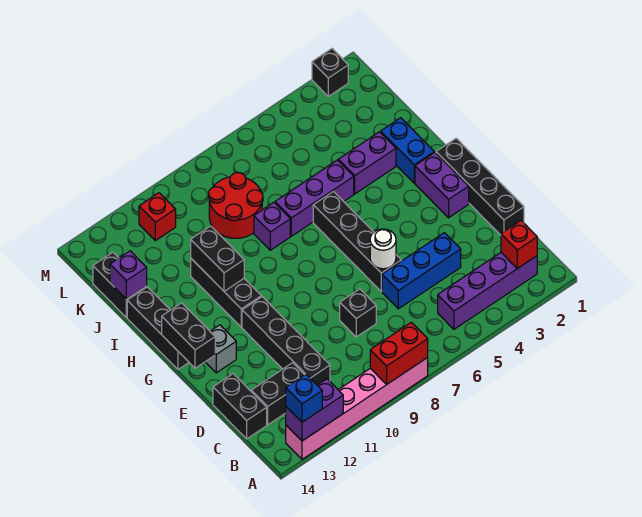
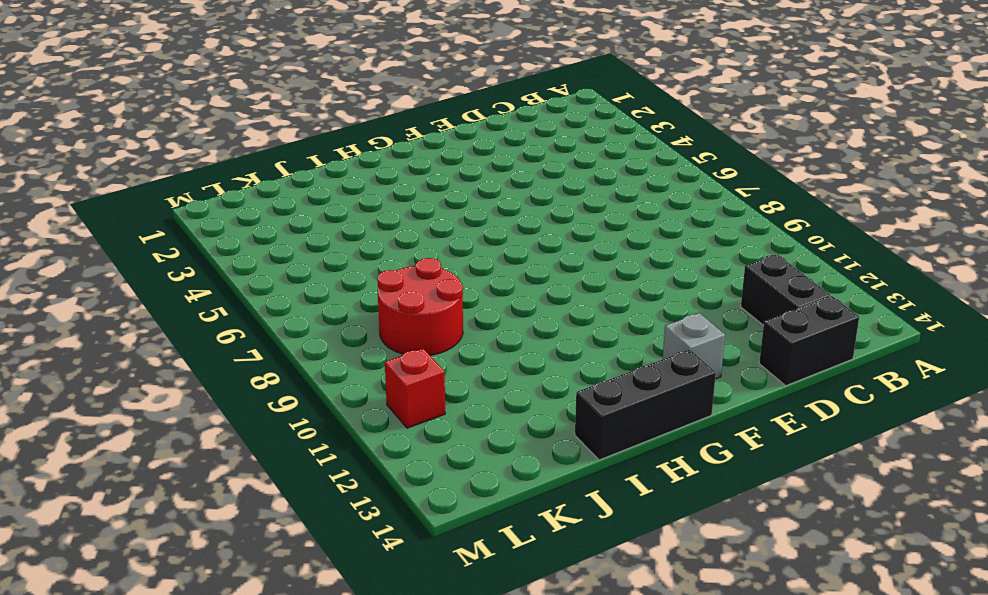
none -> pink brick A8:A13 level 1
none -> purple brick B2:B5 level 1
none -> black brick C11:F11 level 1

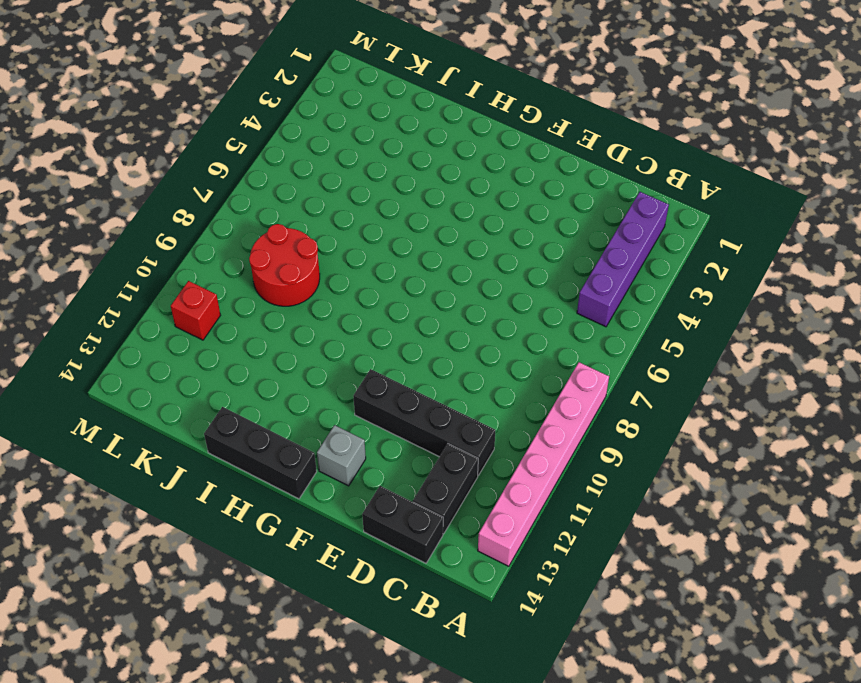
none -> black brick D1:G1 level 1
none -> blue brick D4:D6 level 1
none -> black brick D8 level 1

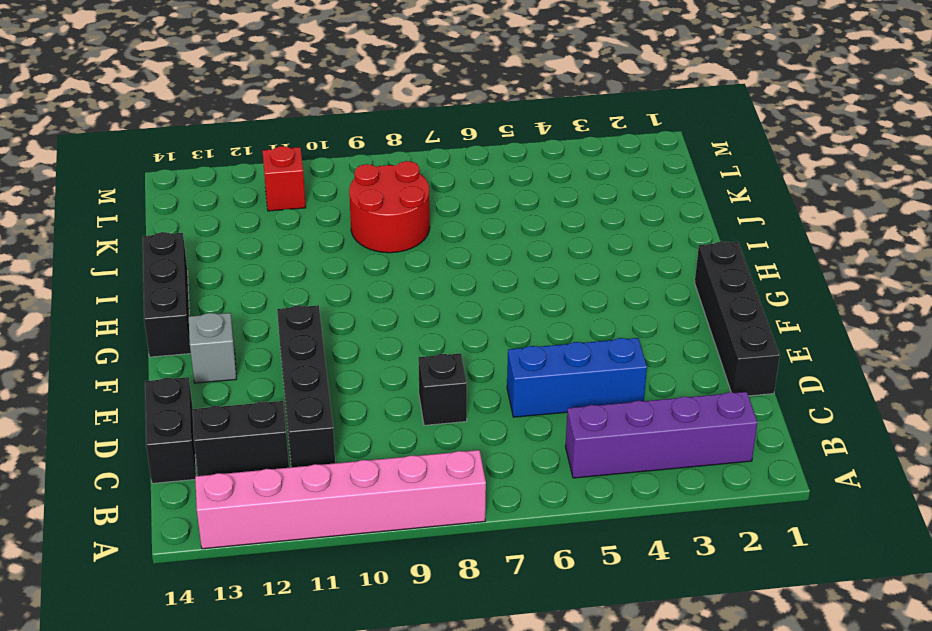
none -> black brick E6:H6 level 1
none -> purple brick F2:G2 level 1
none -> black brick G11:I11 level 1

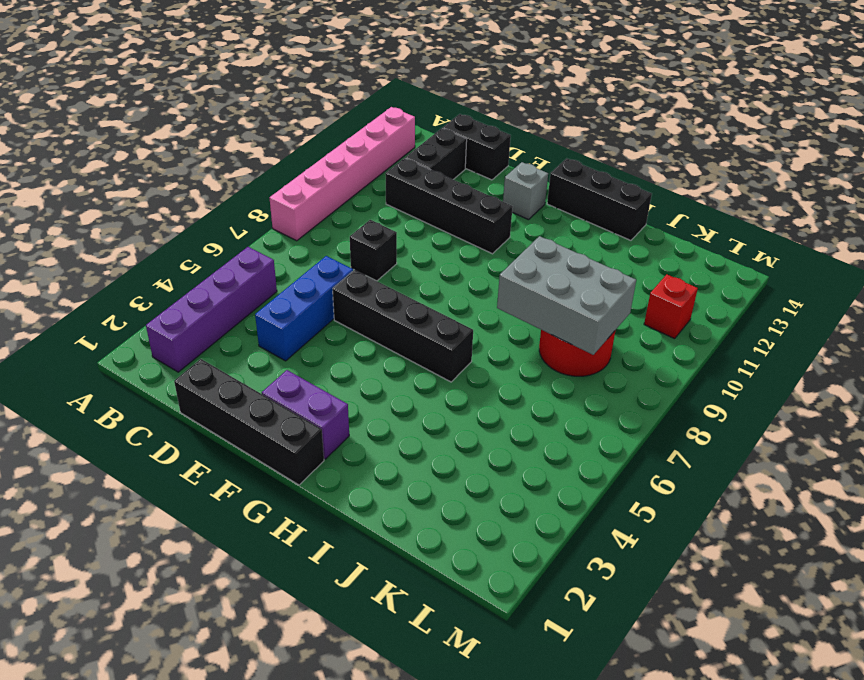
grey brick I8:K9 level 2 -> none
none -> black brick G11:I11 level 1
none -> blue brick H2:I2 level 1
none -> purple brick I3:I4 level 1

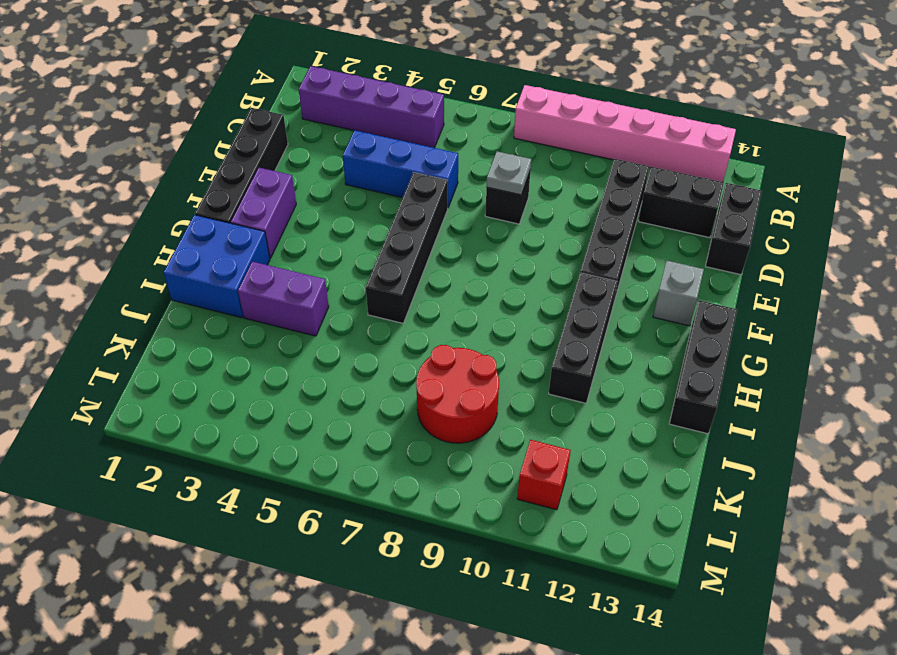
grey plate D8 level 2 -> none
blue brick H1:I2 level 1 -> blue brick H2:I2 level 1
none -> purple brick I5:I7 level 1
none -> purple brick I8 level 1
none -> black brick J14:K14 level 1

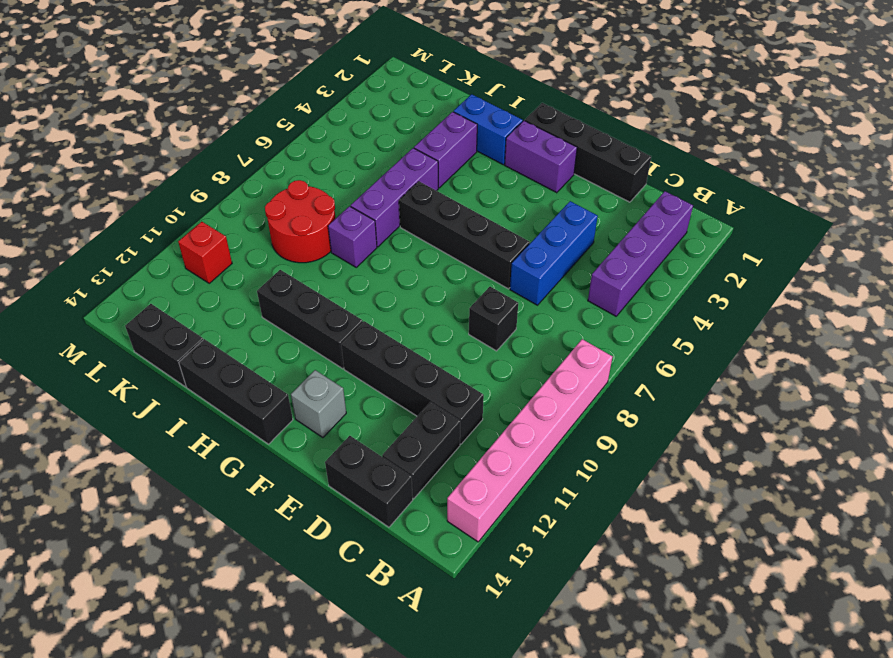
none -> black brick M2 level 1
none -> red brick A8:A9 level 2
none -> purple brick A12:A13 level 2

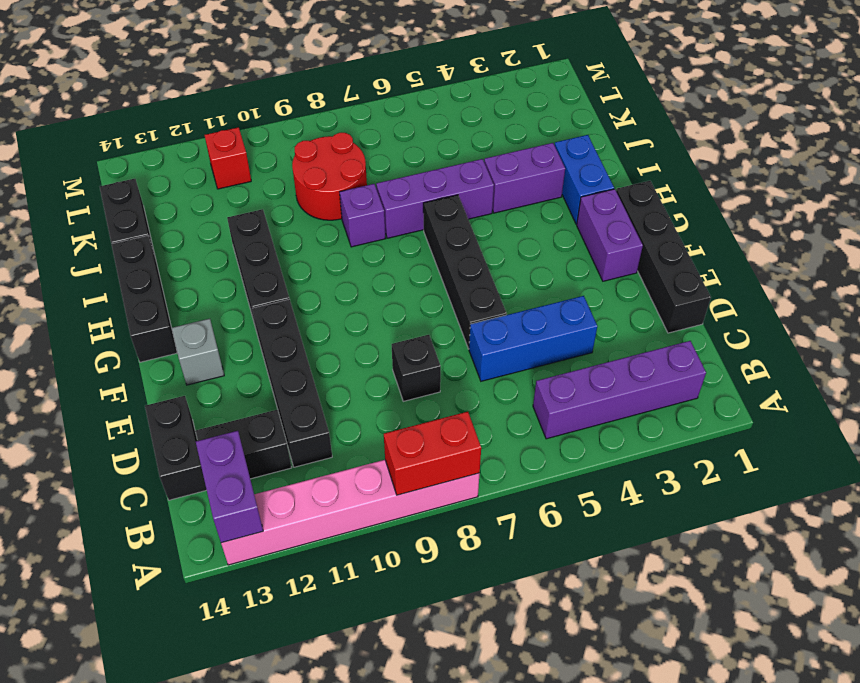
purple brick A13:B13 level 2 -> purple brick A12:A13 level 2
none -> black brick M2 level 1
none -> red brick B2 level 2
none -> white round brick E6 level 2

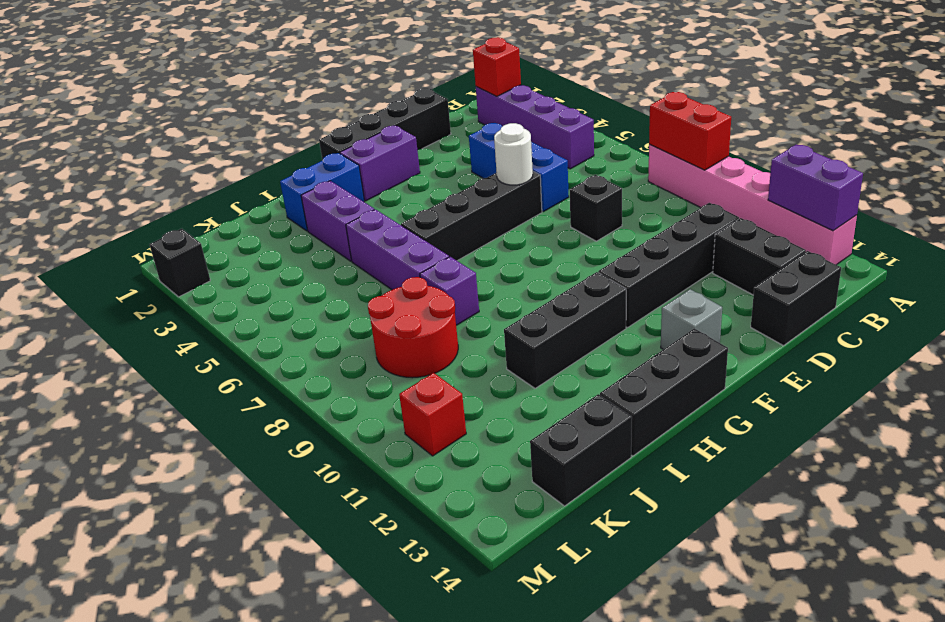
none -> black brick F14:G14 level 2
none -> black brick H11:I11 level 2
none -> purple brick J14 level 2

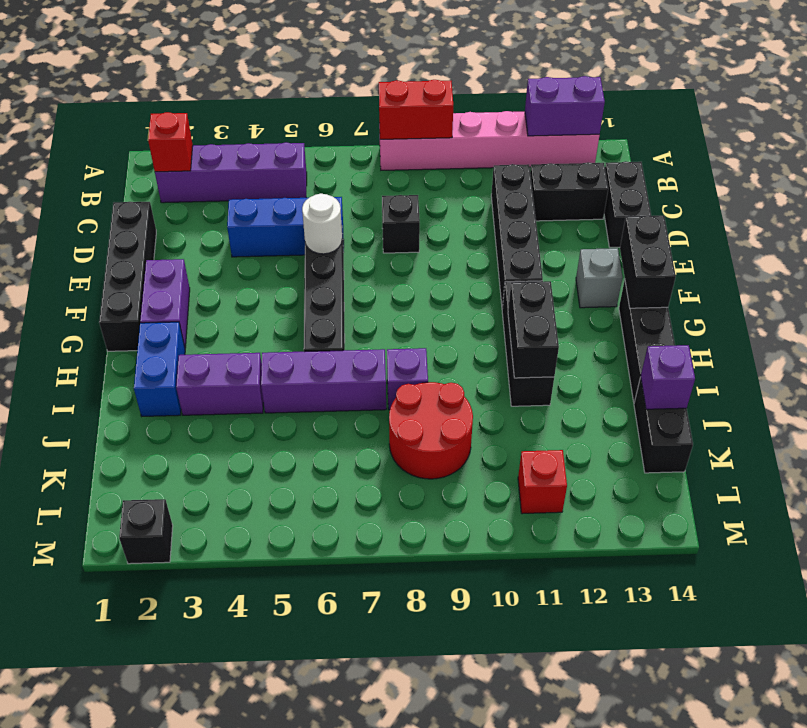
none -> blue brick A13 level 3

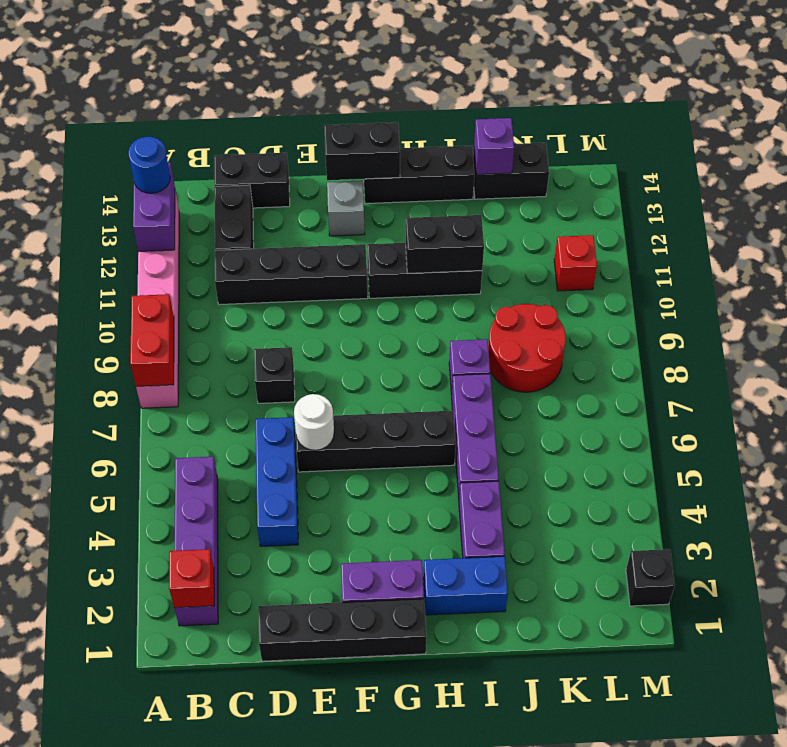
blue round brick A13 level 3 -> blue brick A13 level 3

